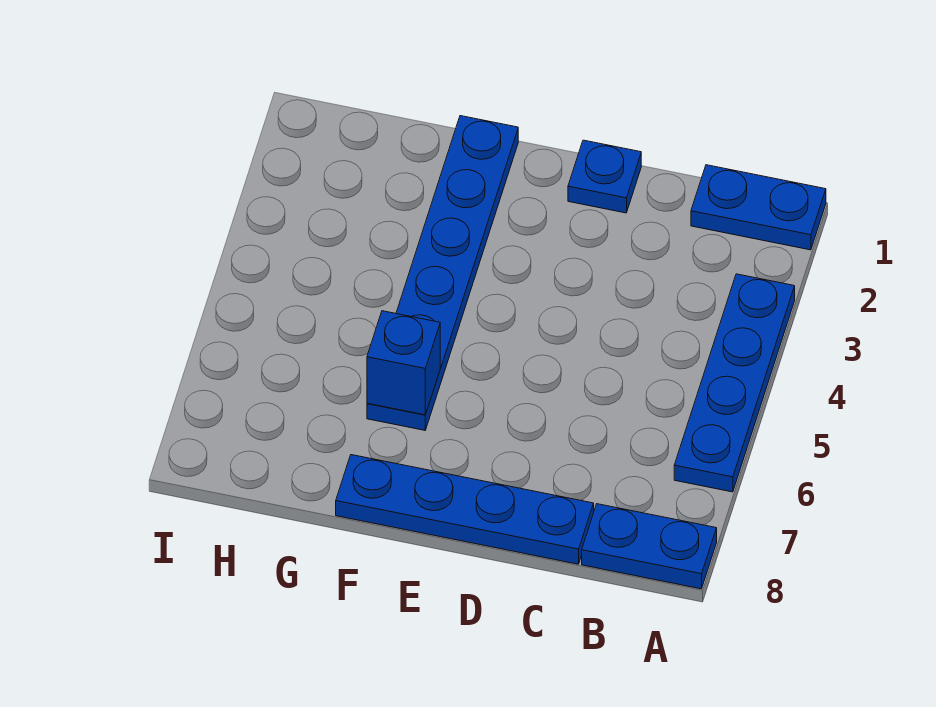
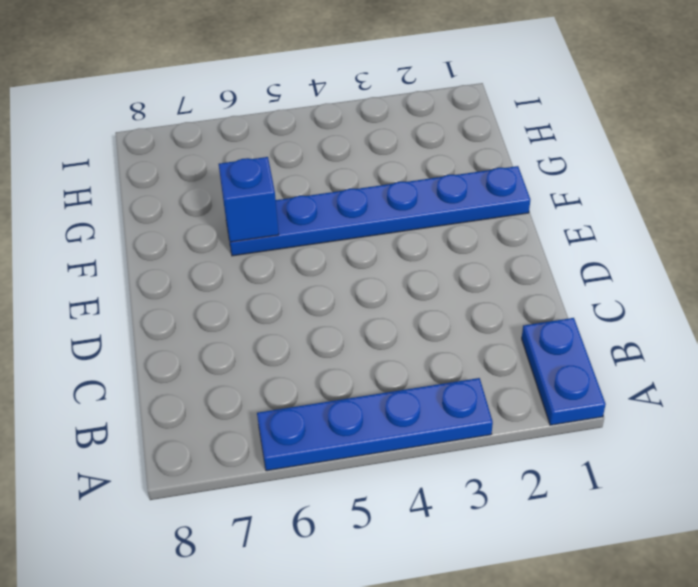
none -> blue plate A8:B8 level 1
none -> blue plate C8:F8 level 1

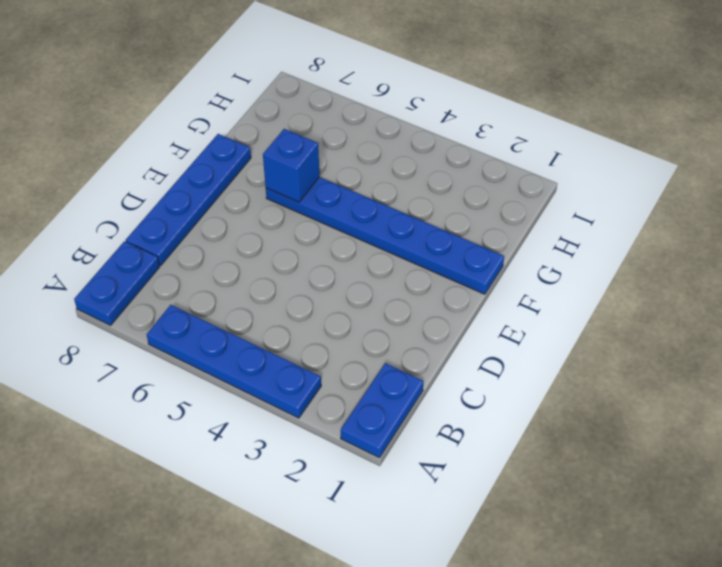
none -> blue plate D1 level 1

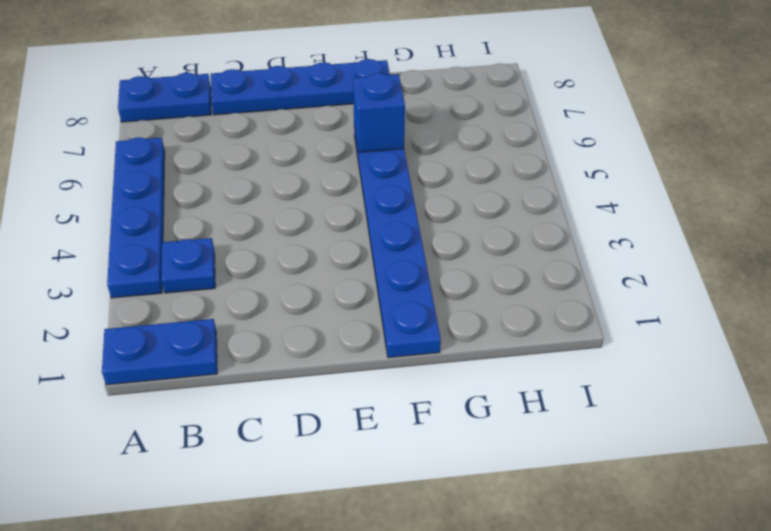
blue plate B3 level 1 -> blue plate D1 level 1

